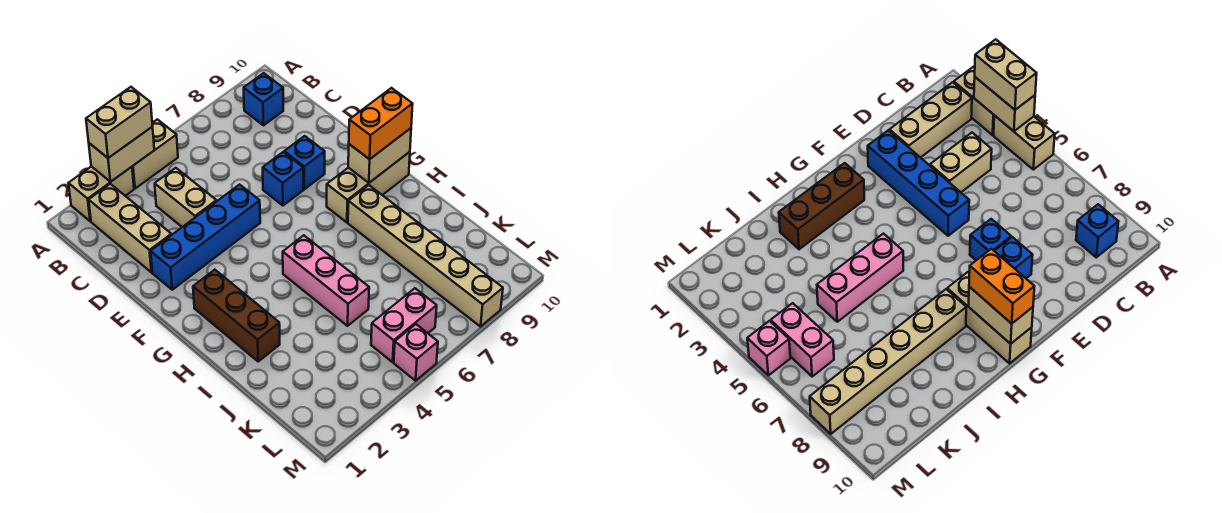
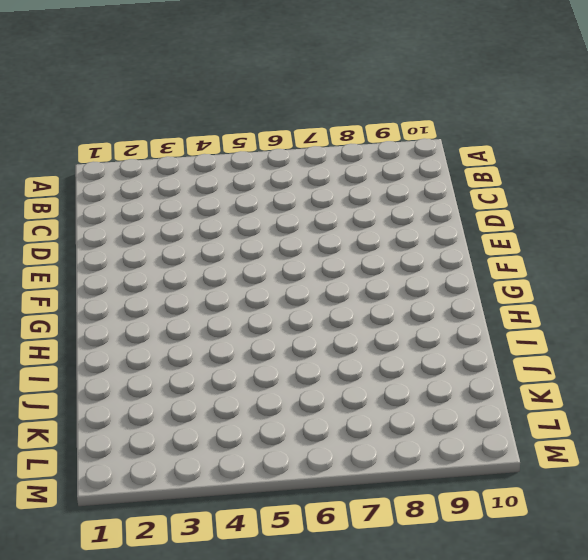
none -> tan brick A2:A3 level 1
none -> tan brick A4:A5 level 1
none -> tan brick B2:D2 level 1

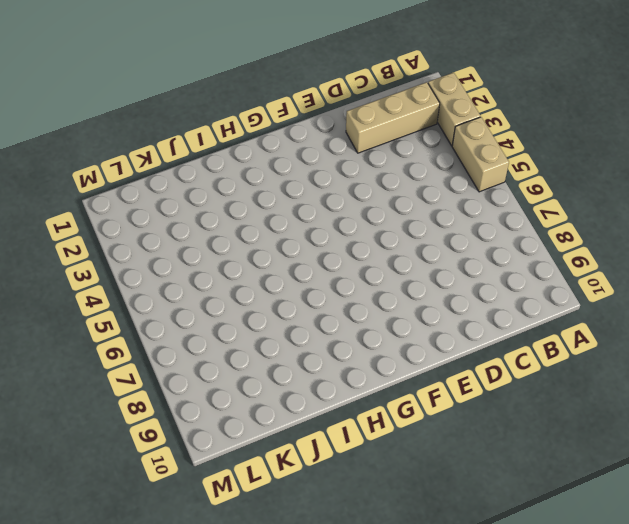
none -> blue brick B9 level 1
none -> tan brick C4:D4 level 1
none -> blue brick E2:E5 level 1

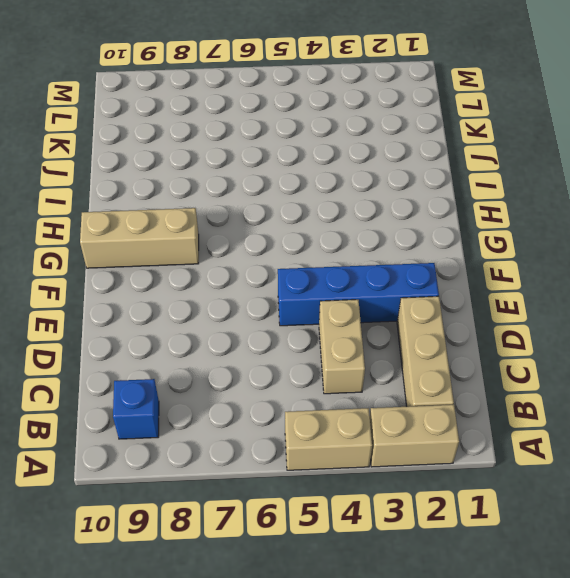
none -> blue brick E7 level 1
none -> blue brick E8 level 1
none -> brown brick G2:I2 level 1

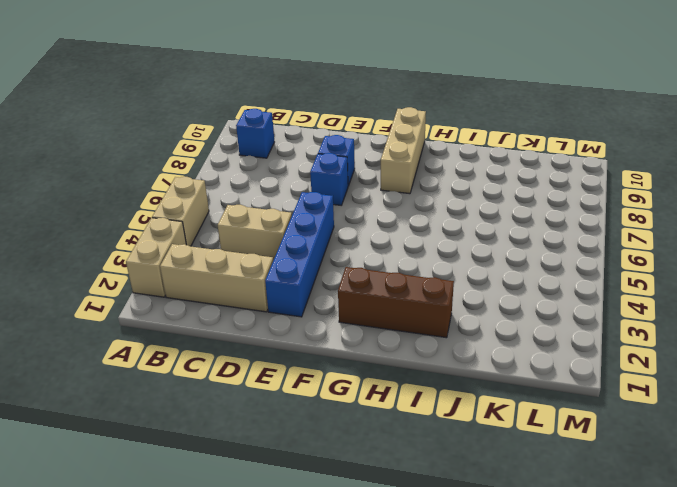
none -> pink brick H5:J5 level 1
none -> tan brick H8:M8 level 1
none -> pink brick L5:L6 level 1

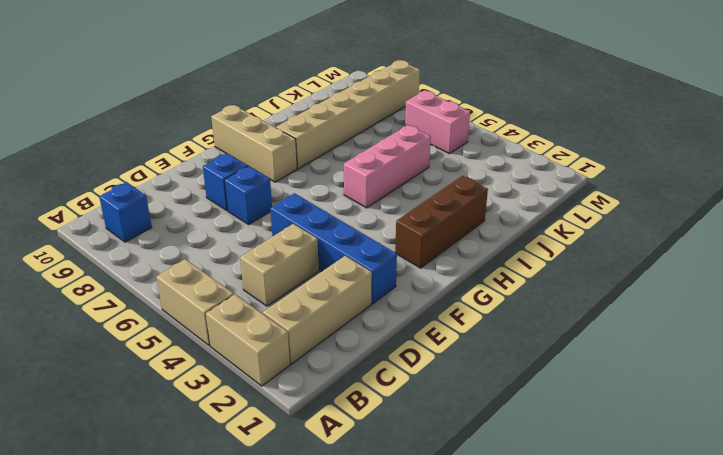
none -> pink brick M5 level 1
none -> tan brick A3:A4 level 2
none -> tan brick G9:G10 level 2

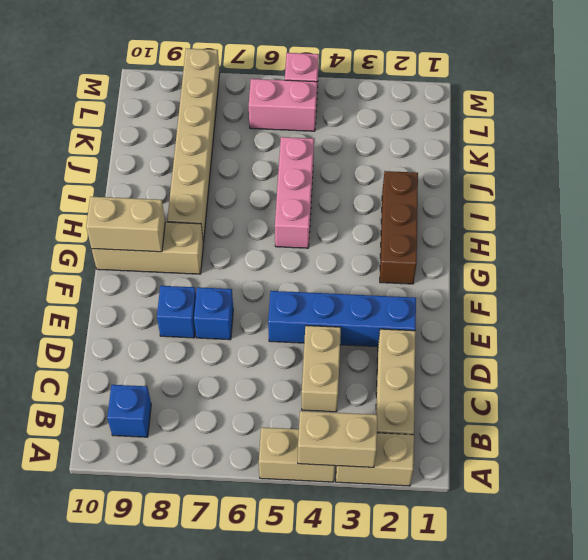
none -> tan brick A3:A4 level 3
none -> orange brick G9:G10 level 3

